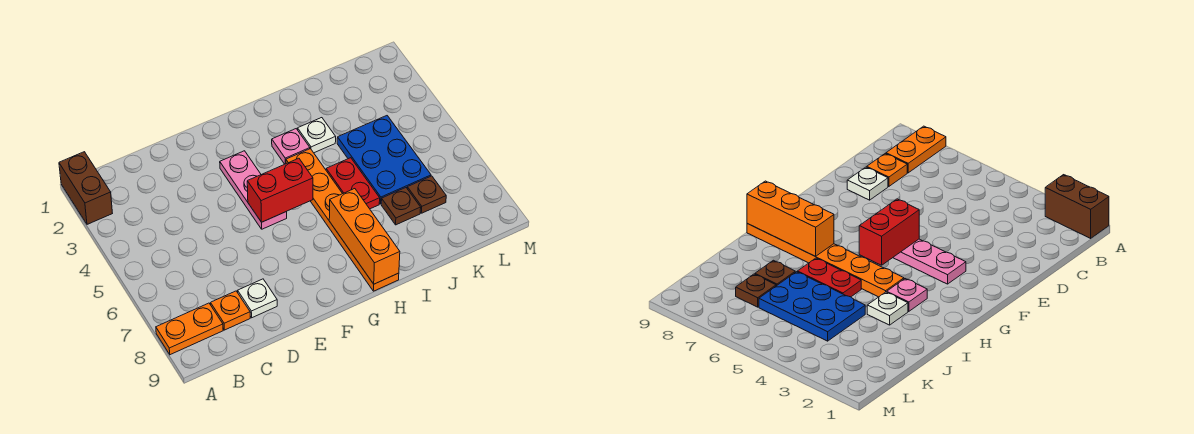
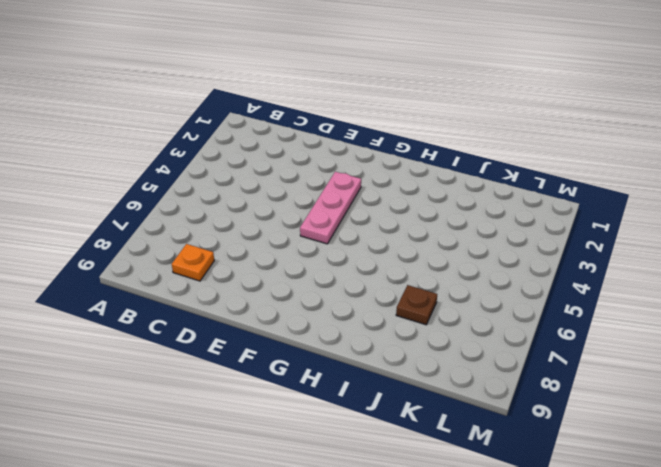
none -> brown brick A1:A2 level 1
none -> orange plate A8:B8 level 1
none -> white plate D8 level 1

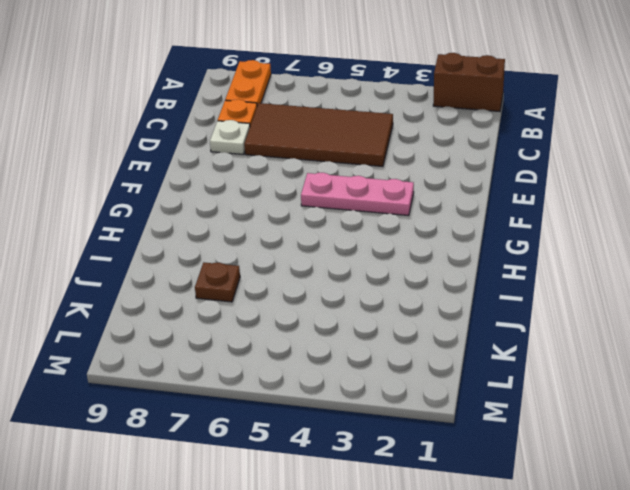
brown tile C4:D7 level 1 -> none
none -> pink plate H3 level 1
none -> orange plate H4:H9 level 1
none -> white plate I3 level 1

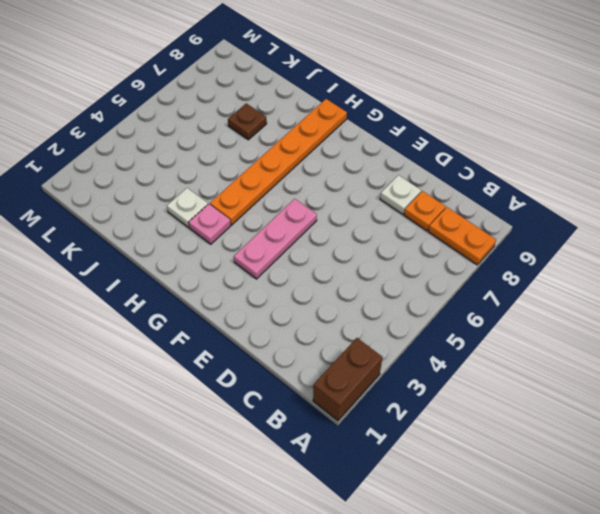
none -> red plate I5:I6 level 1
none -> blue plate J4:K6 level 1
none -> brown plate K7 level 1

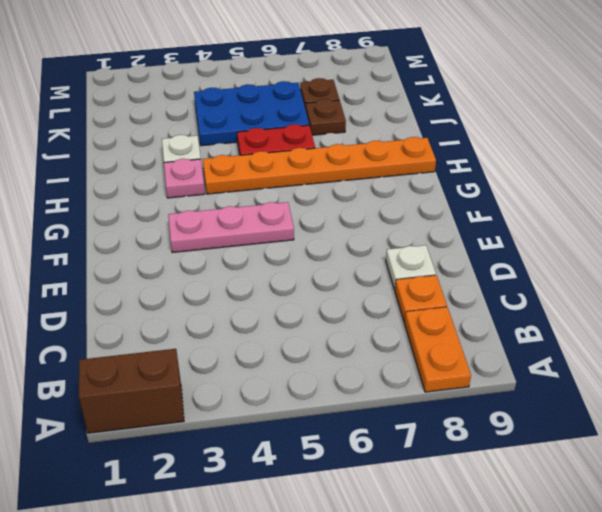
none -> red brick F5:G5 level 2
none -> orange brick H7:H9 level 2

